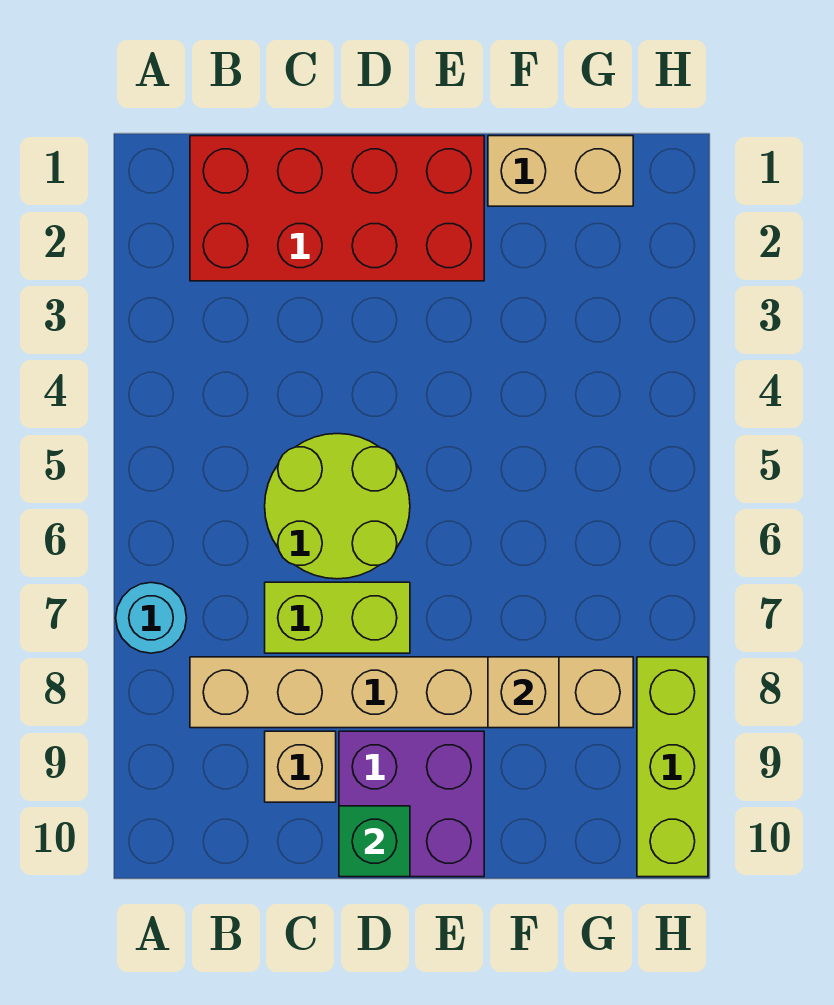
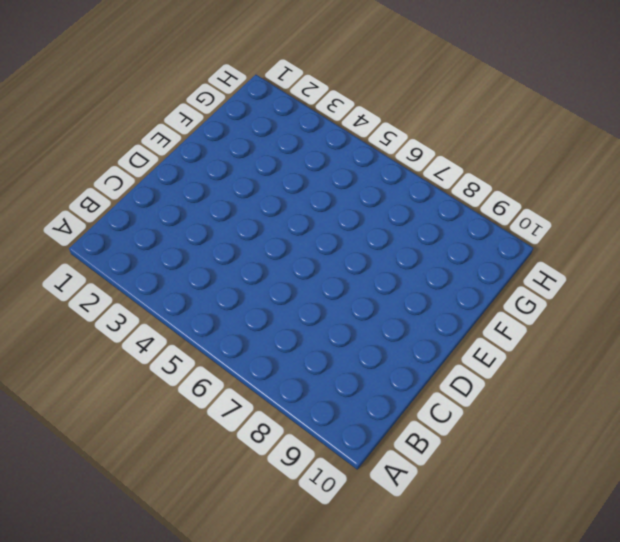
none -> cyan round brick A7 level 1
none -> red brick B1:E2 level 1

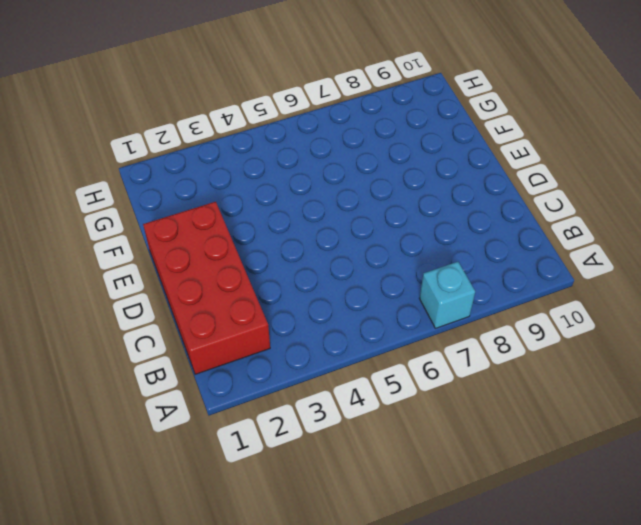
cyan brick A7 level 1 -> cyan round brick A7 level 1
none -> tan brick B8:G8 level 1
none -> lime round brick C5:D6 level 1

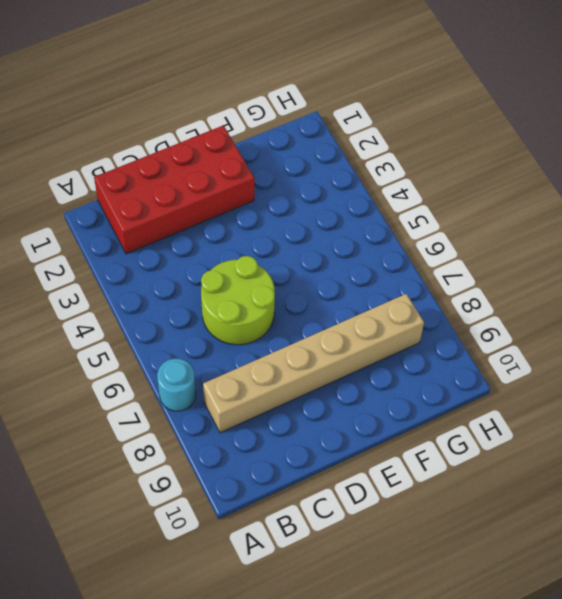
none -> lime brick C7:D7 level 1
none -> tan brick C9 level 1

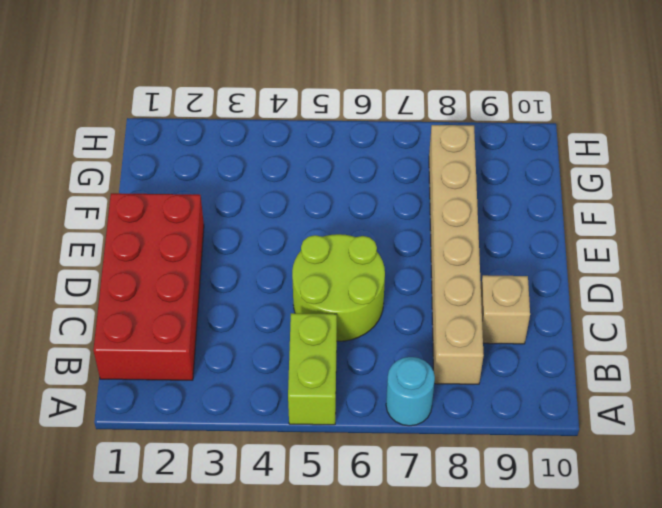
lime brick A5:B5 level 1 -> lime brick C7:D7 level 1
none -> purple brick D9:E10 level 1
none -> tan brick F1:G1 level 1

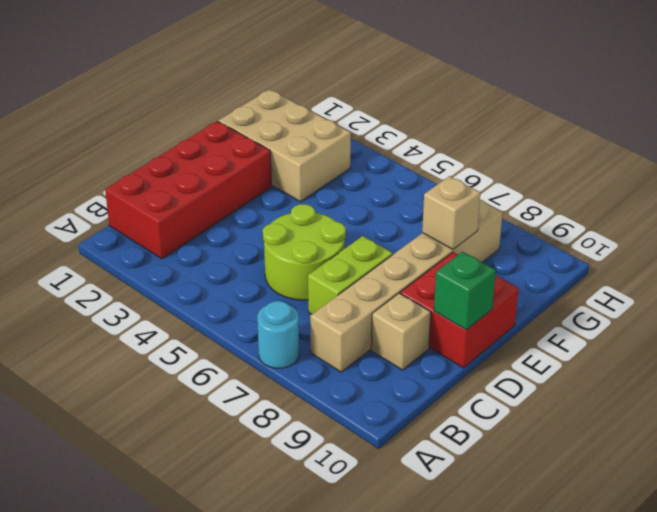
red brick D9:E10 level 1 -> purple brick D9:E10 level 1
tan brick F1:G3 level 1 -> tan brick F1:G1 level 1
none -> lime brick H8:H10 level 1

